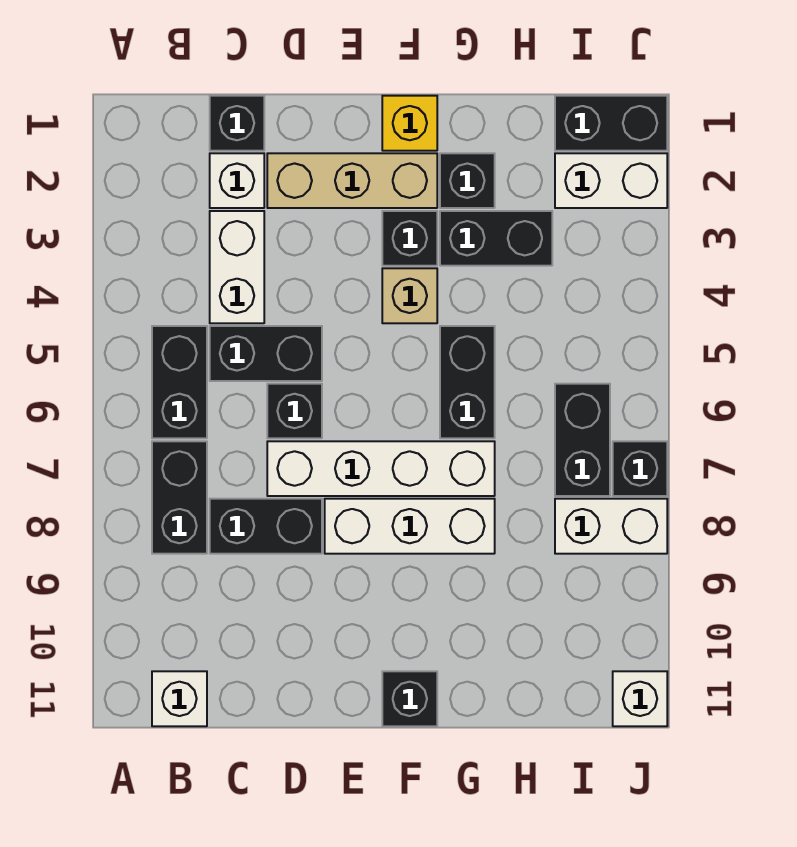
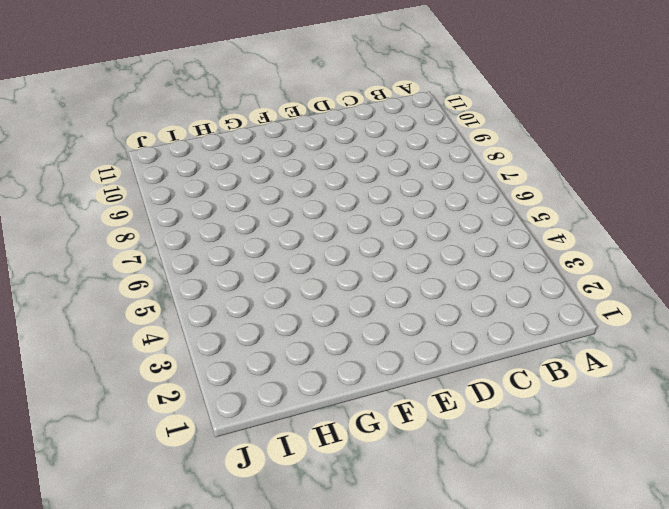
none -> black brick B5:B6 level 1
none -> black brick B7:B8 level 1
none -> white brick B11 level 1

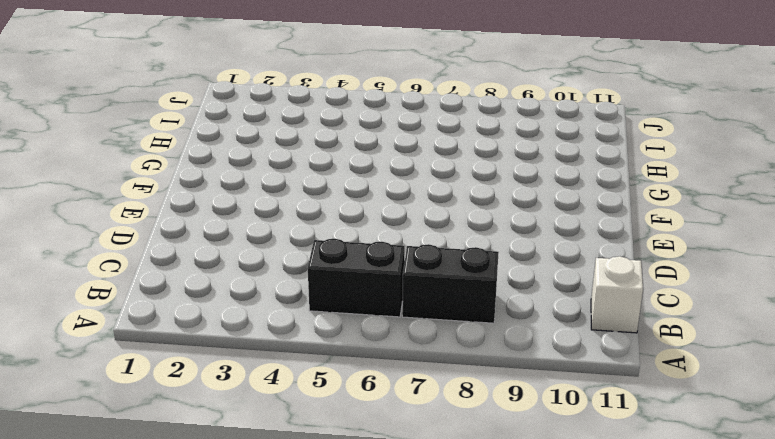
none -> black brick C1 level 1
none -> white brick C2 level 1
none -> white brick C3:C4 level 1

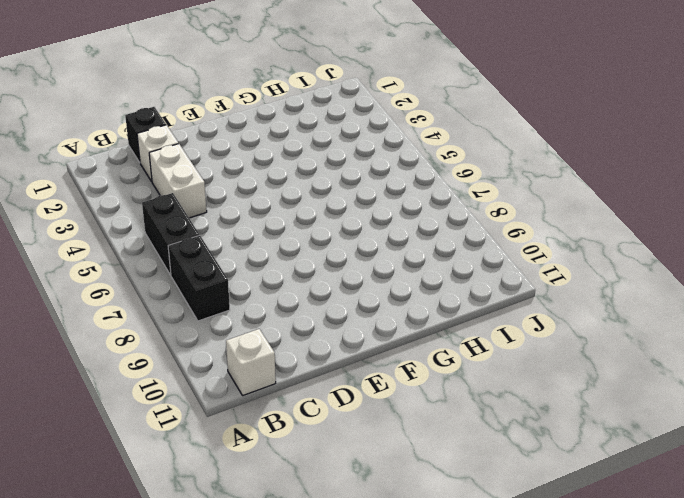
none -> black brick C5:D5 level 1
none -> black brick C8:D8 level 1
none -> tan brick D2:F2 level 1

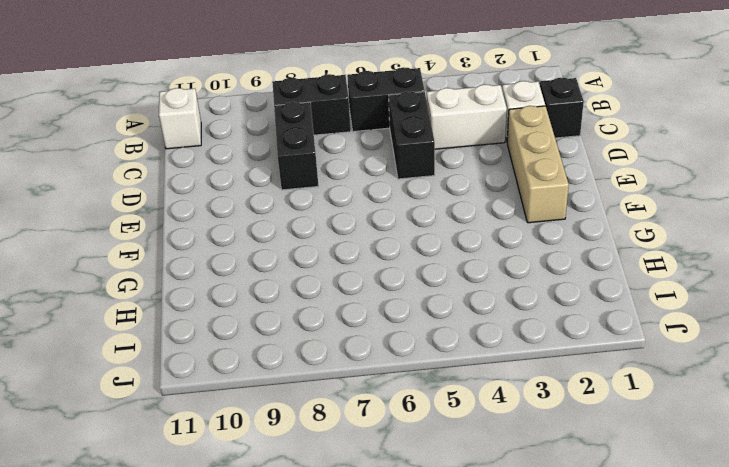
none -> black brick D6 level 1
none -> white brick D7:G7 level 1
none -> white brick E8:G8 level 1

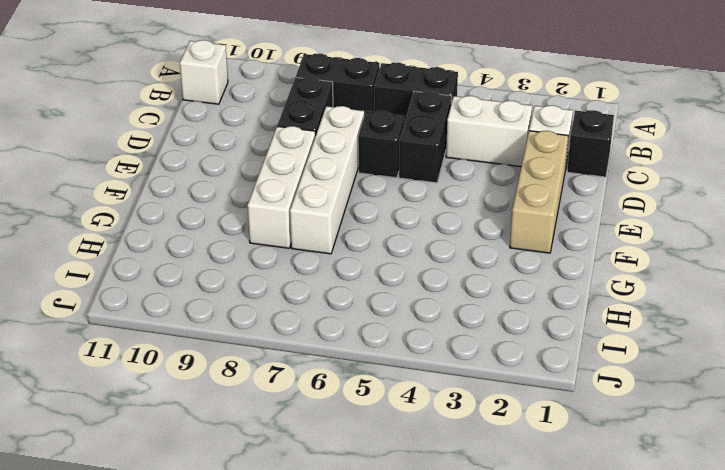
none -> yellow brick F1 level 1
none -> black brick F3 level 1
none -> tan brick F4 level 1

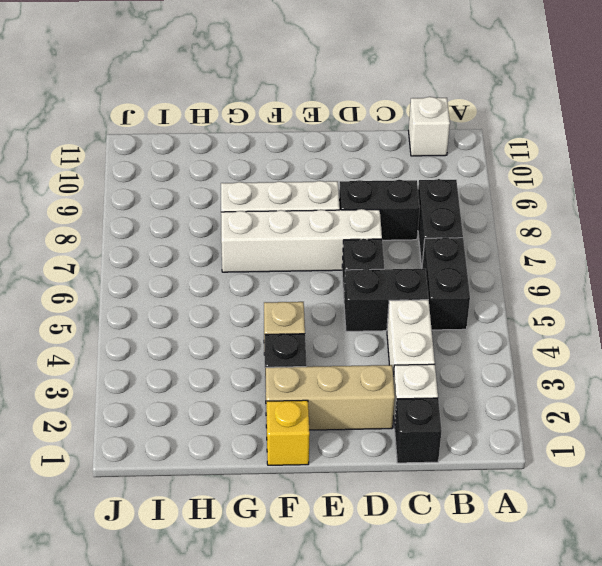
none -> black brick F11 level 1
none -> black brick G2 level 1
none -> black brick G3:H3 level 1

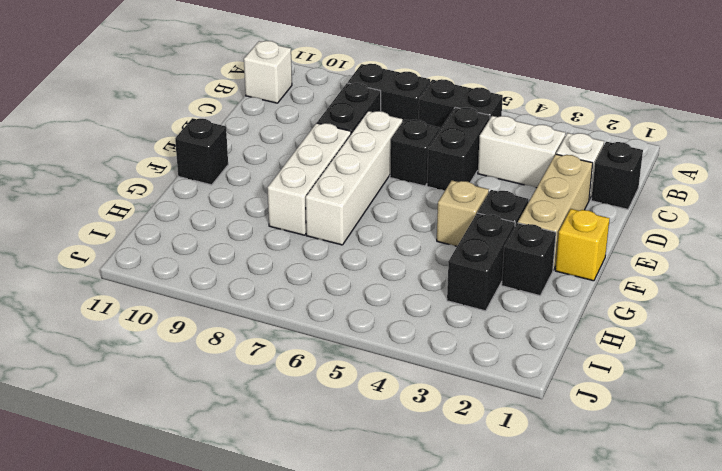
none -> black brick G5:G6 level 1
none -> black brick I1:J1 level 1
none -> white brick I2:J2 level 1

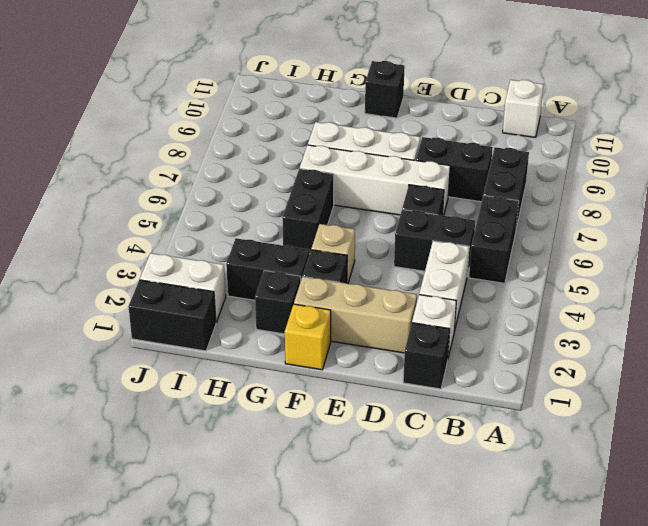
none -> black brick I6:I7 level 1
none -> white brick I8:J8 level 1
none -> black brick J7 level 1

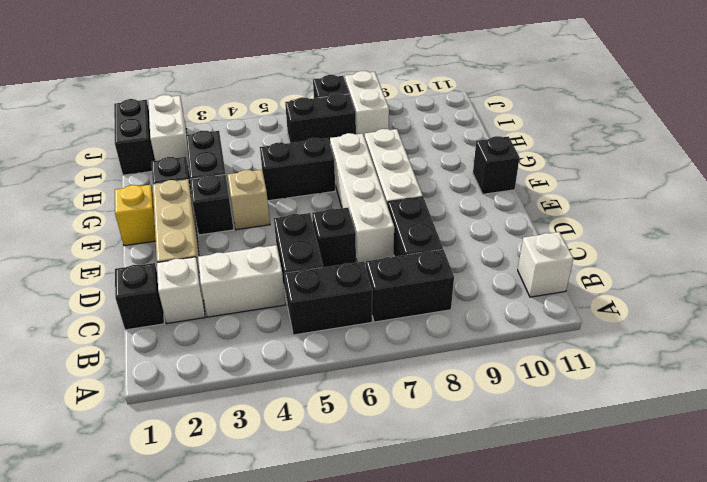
none -> white brick J11 level 1

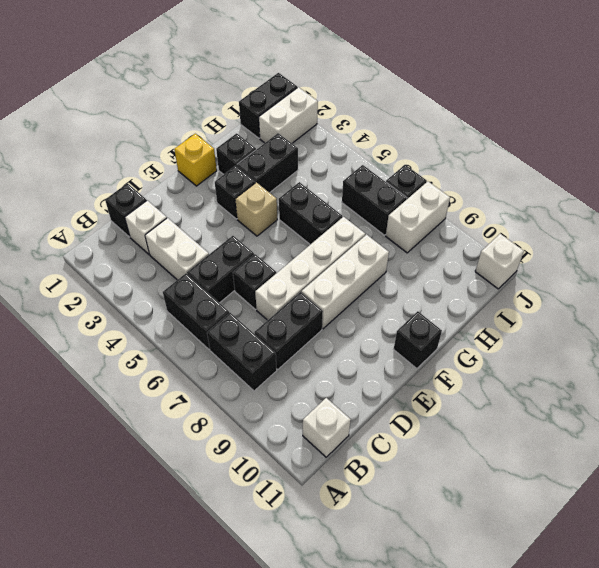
none -> tan brick D2:F2 level 1

